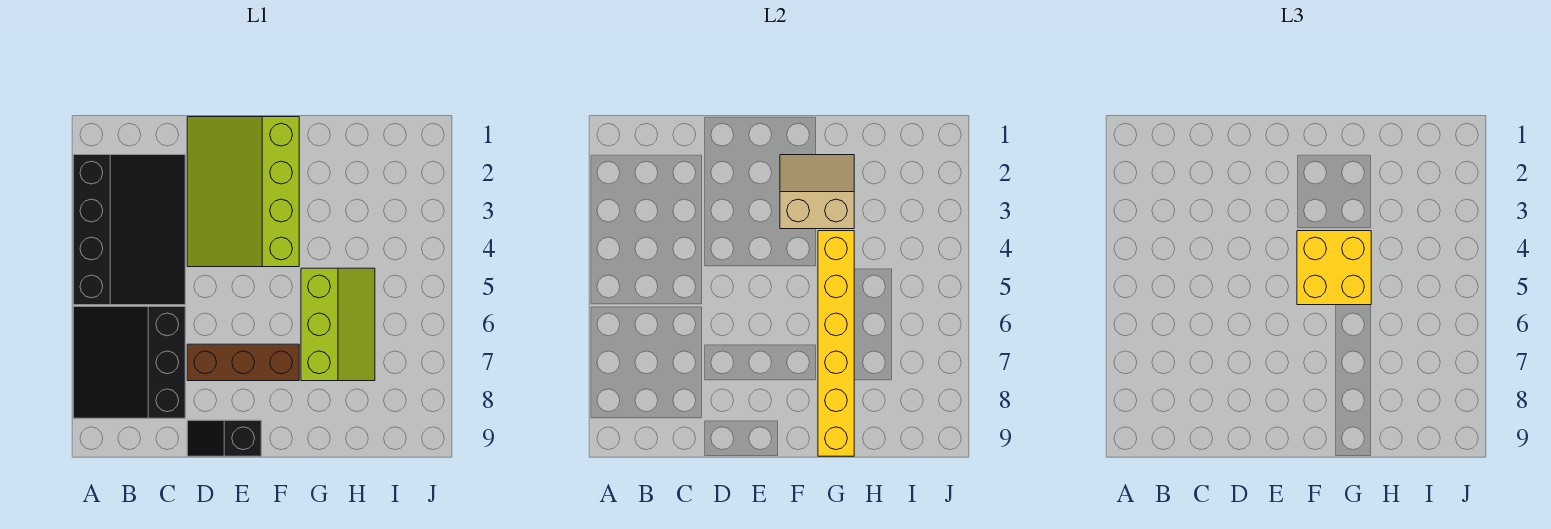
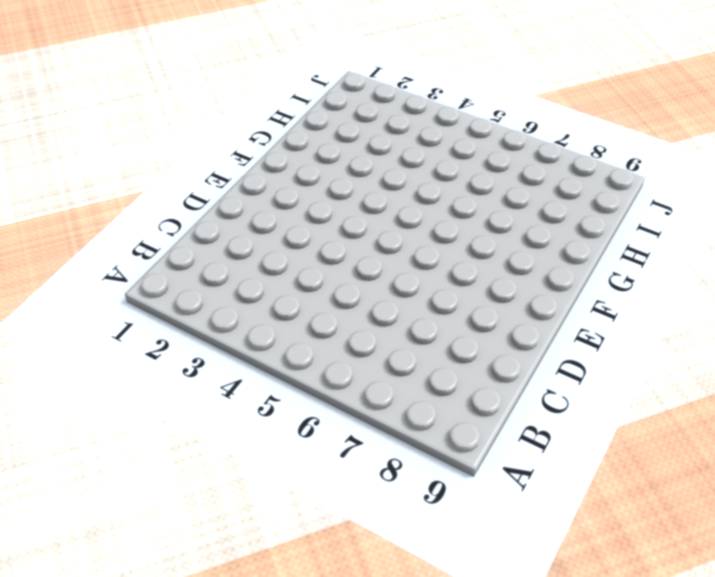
none -> black slope A2:C5 level 1 top A
none -> black slope A6:C8 level 1 top C

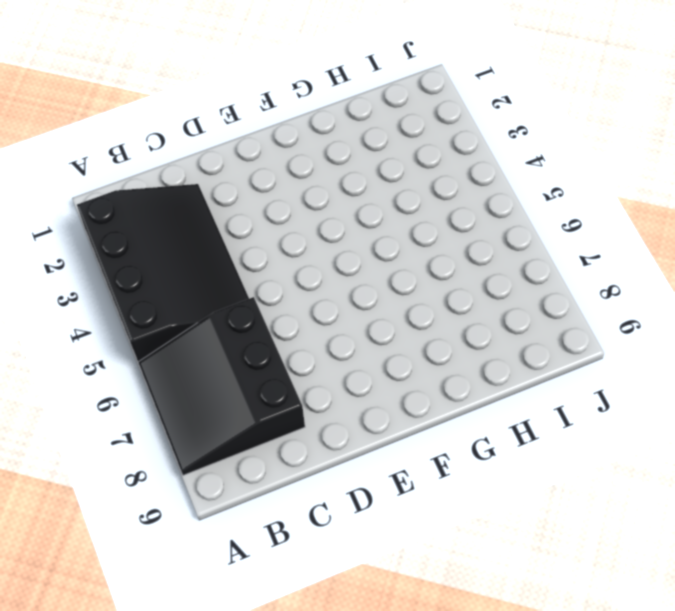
none -> lime slope D1:F4 level 1 top F
none -> brown brick D7:F7 level 1

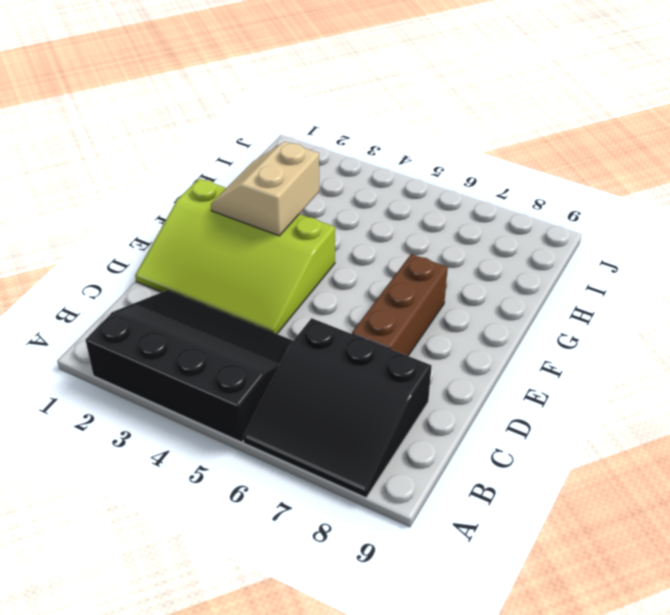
none -> black slope D9:E9 level 1 top E
none -> lime slope G5:H7 level 1 top G

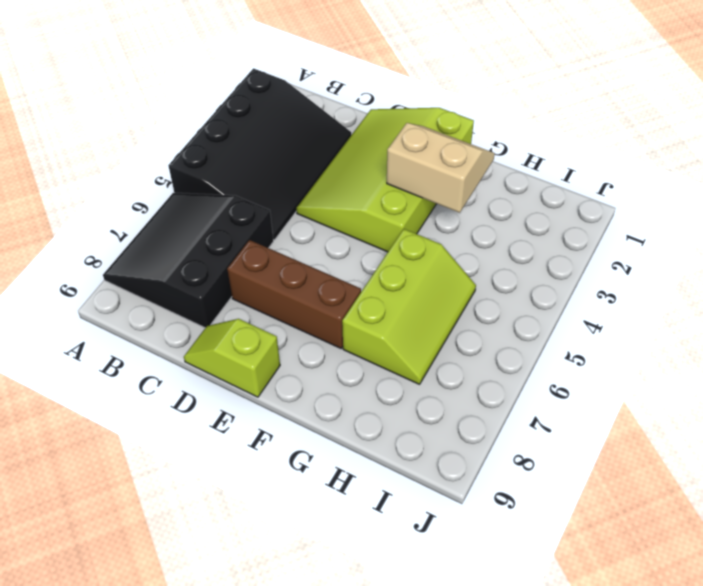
lime slope D9:E9 level 1 top E -> black slope D9:E9 level 1 top E
none -> yellow brick G4:G9 level 2
none -> yellow brick F4:G5 level 3

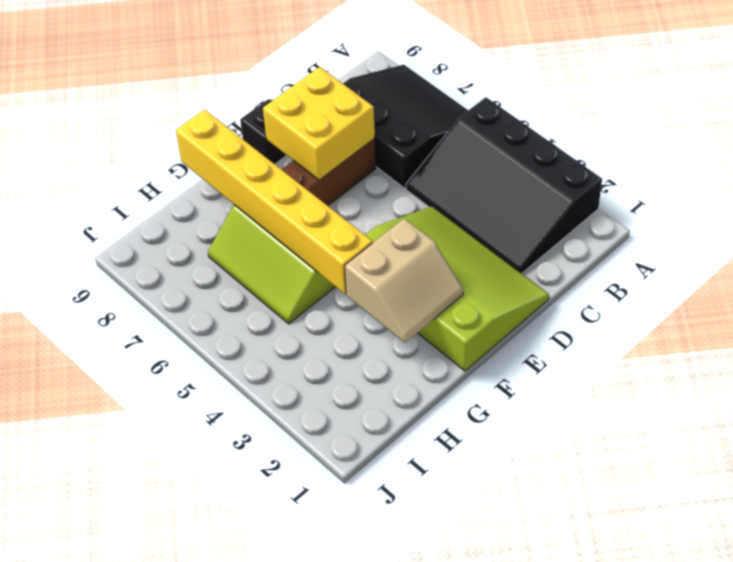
yellow brick D7:E8 level 2 -> yellow brick F4:G5 level 3

